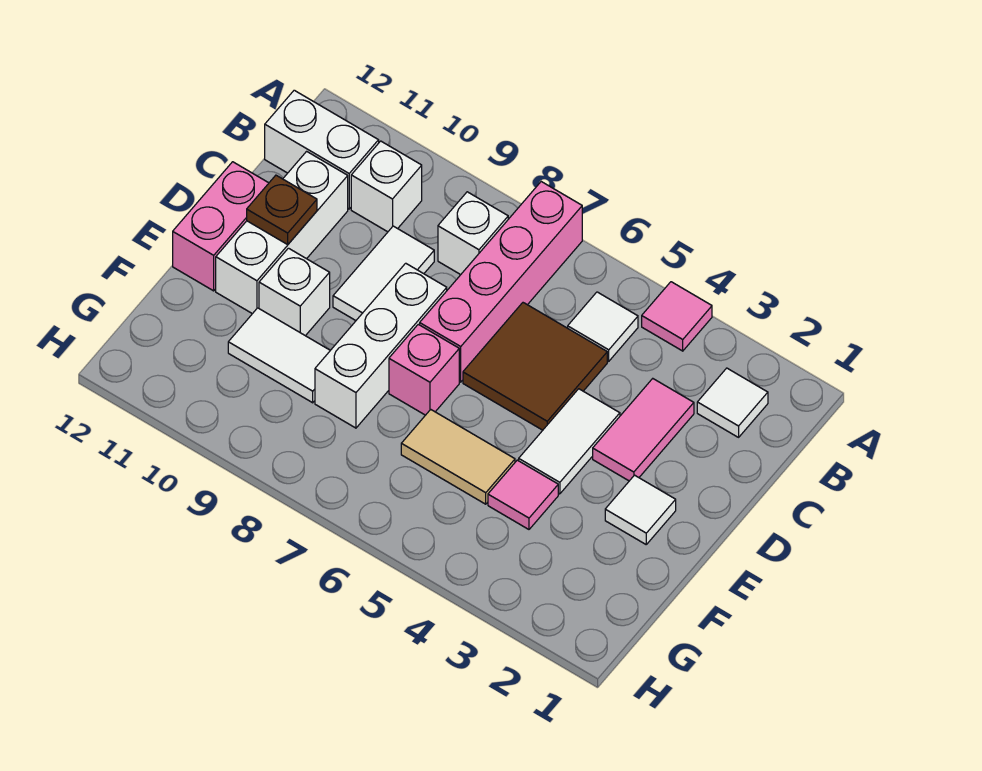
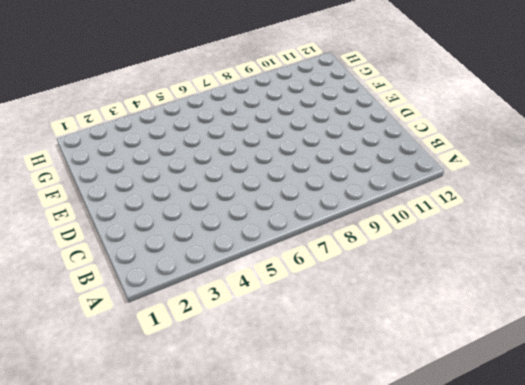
none -> pink tile A4 level 1
none -> pink brick A7:D7 level 1
none -> white tile B2 level 1

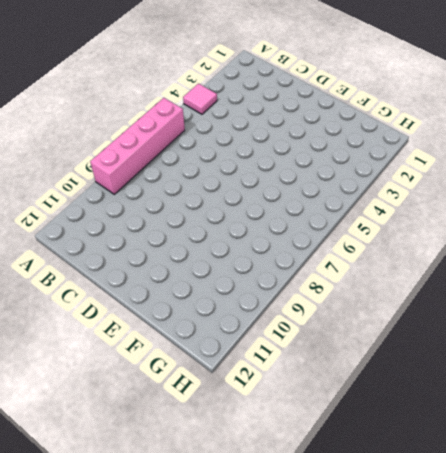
pink brick A6:A9 level 1 -> pink brick A7:D7 level 1
none -> white tile B2 level 1
none -> white tile B5 level 1
none -> white brick B8 level 1

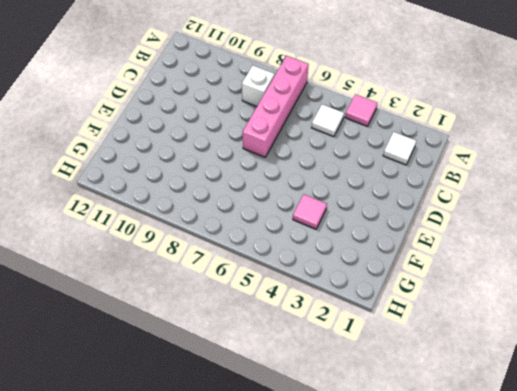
none -> white brick B10 level 1
none -> white brick B11:B12 level 1
none -> pink tile C3:D3 level 1

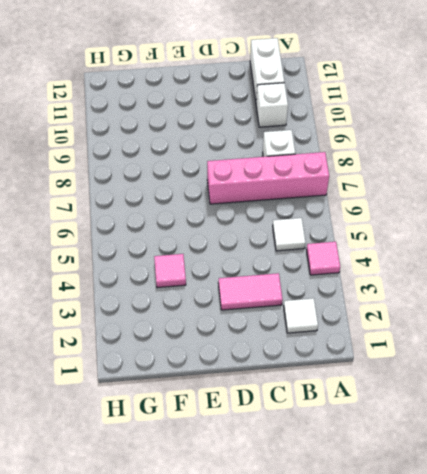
none -> brown tile C5:D6 level 1
none -> white tile C9:D9 level 1
none -> white brick C11:E11 level 1

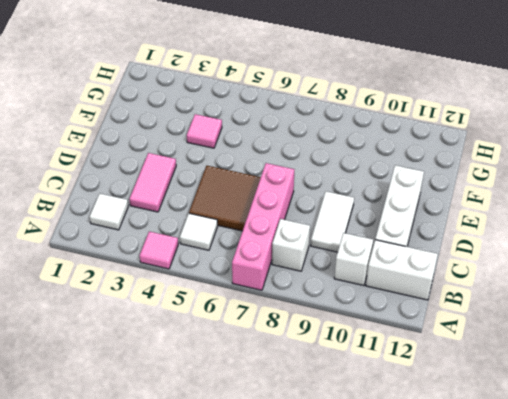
none -> white tile D4:E4 level 1
none -> white brick D8:F8 level 1
none -> pink brick D12:E12 level 1

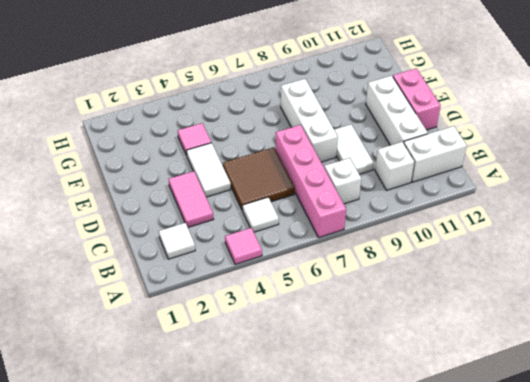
none -> white tile E2 level 1
none -> pink brick E7 level 1
none -> white brick E10 level 1

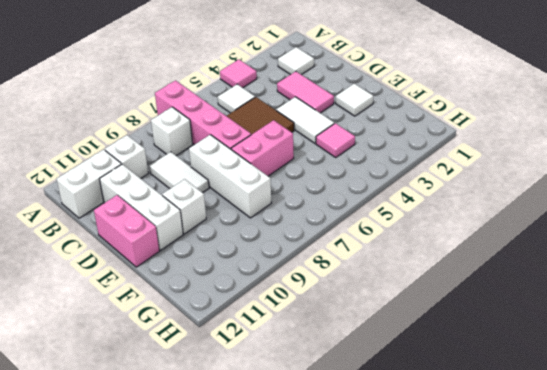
pink brick E6:E7 level 1 -> pink brick E7 level 1
none -> tan tile F5:F6 level 1
none -> white tile F9:F10 level 1
none -> brown plate D11 level 2

